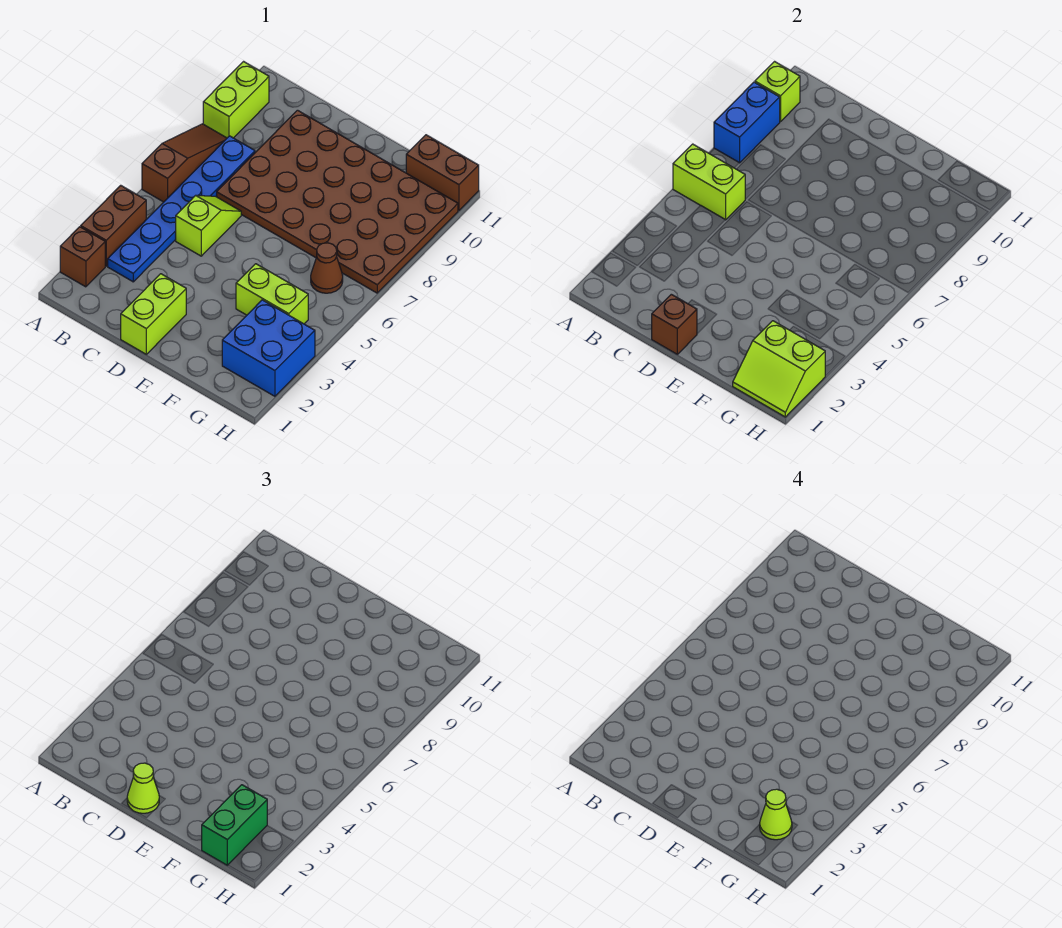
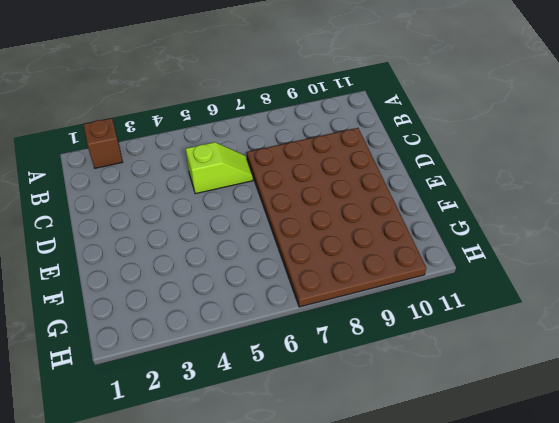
none -> brown brick A3:A4 level 1
none -> brown slope A6:A8 level 1 top 6
none -> lime brick A9:A10 level 1

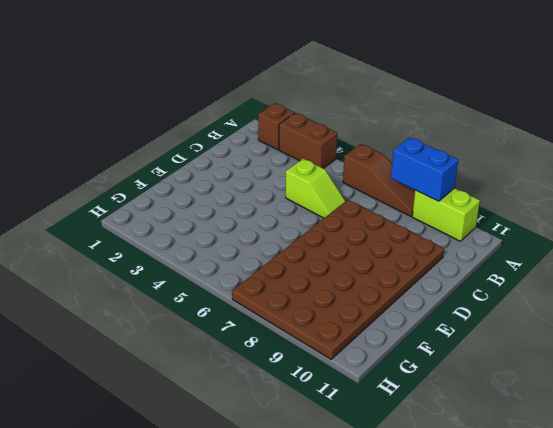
none -> blue plate B3:B8 level 1
none -> lime brick D1:D2 level 1
none -> lime brick F4:G4 level 1

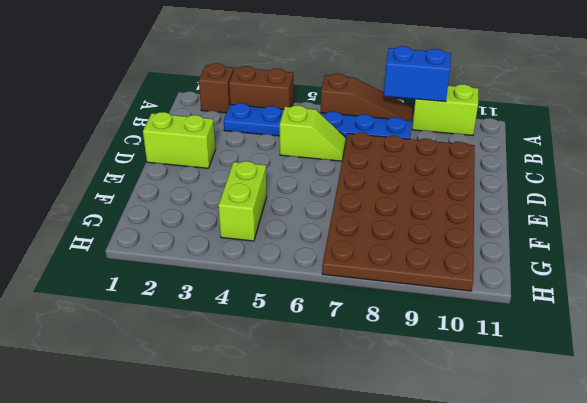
none -> blue brick G2:H3 level 1
none -> brown cone G6 level 1
none -> brown brick G11:H11 level 1

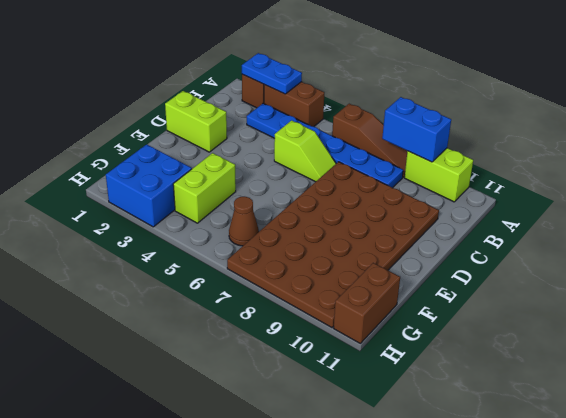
blue plate A2:A3 level 2 -> none
none -> lime brick A6:B6 level 2
none -> lime brick A10 level 2
none -> brown brick D1 level 2

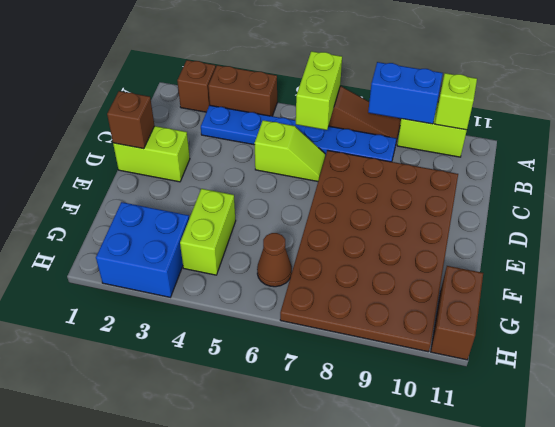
none -> lime slope G1:H2 level 2 top 2
none -> lime cone D1 level 3
none -> green brick G1:G2 level 3

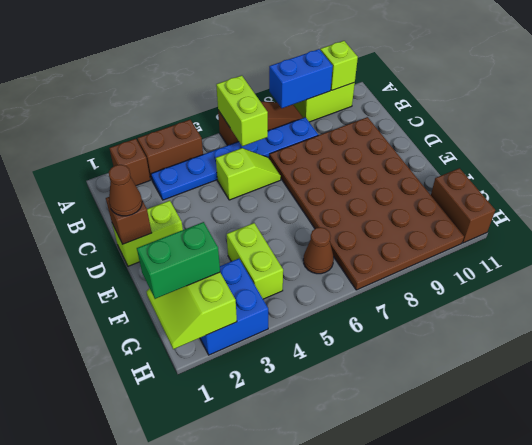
brown cone D1 level 3 -> lime cone D1 level 3
none -> lime cone G2 level 4

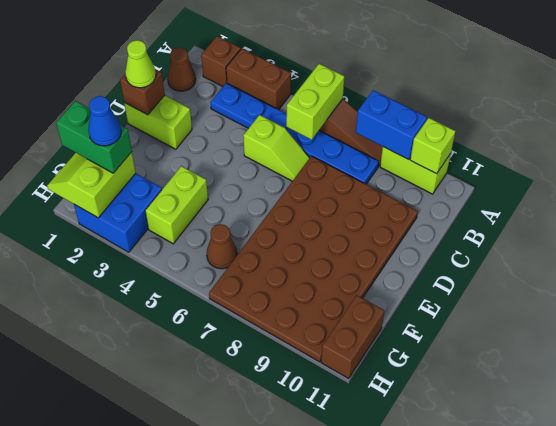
brown cone B1 level 1 -> none
blue cone G2 level 4 -> lime cone G2 level 4

